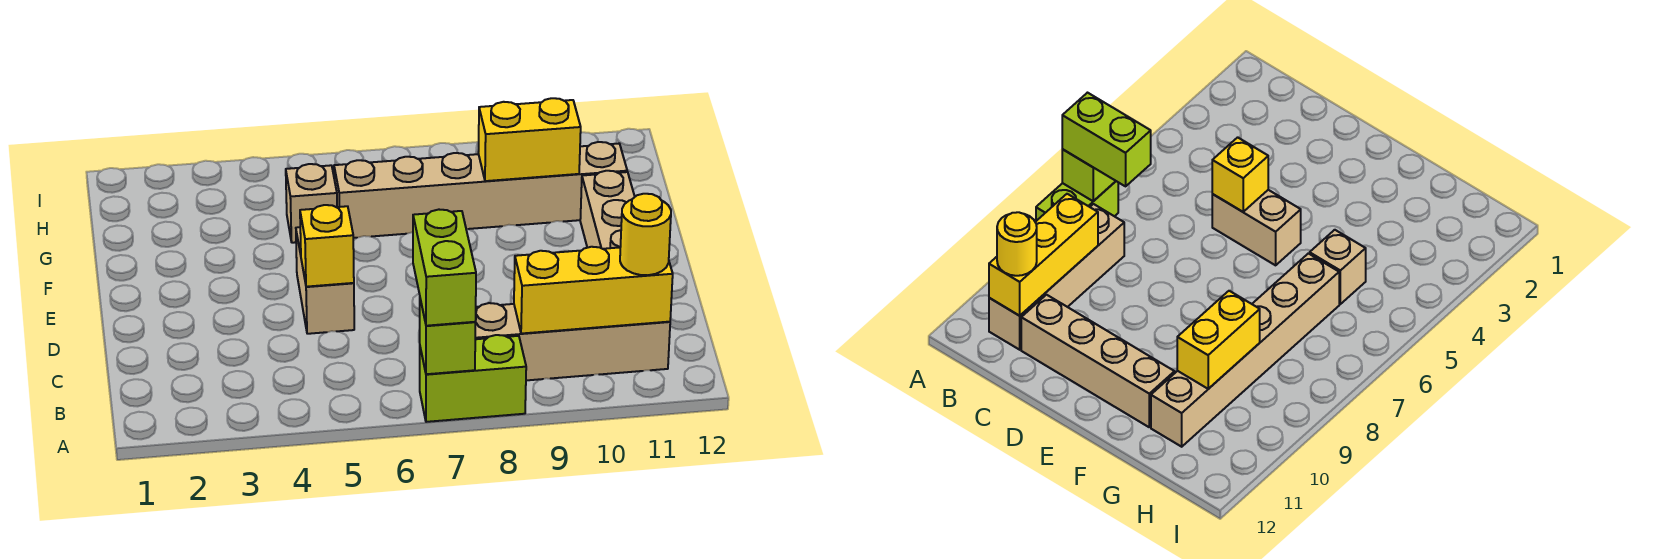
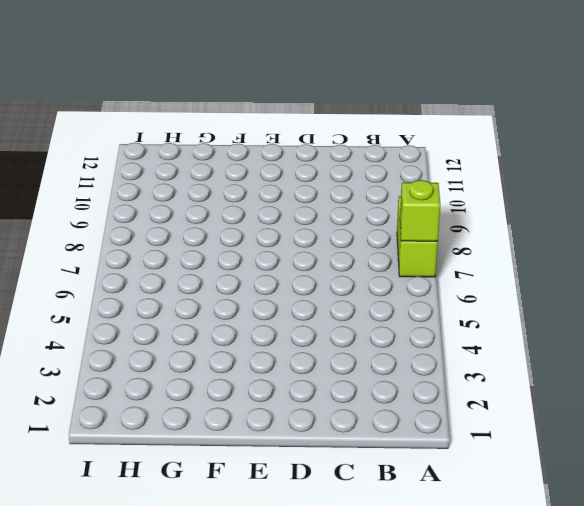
none -> tan brick B8:B11 level 1
none -> tan brick C11:F11 level 1
none -> tan brick D5:E5 level 1

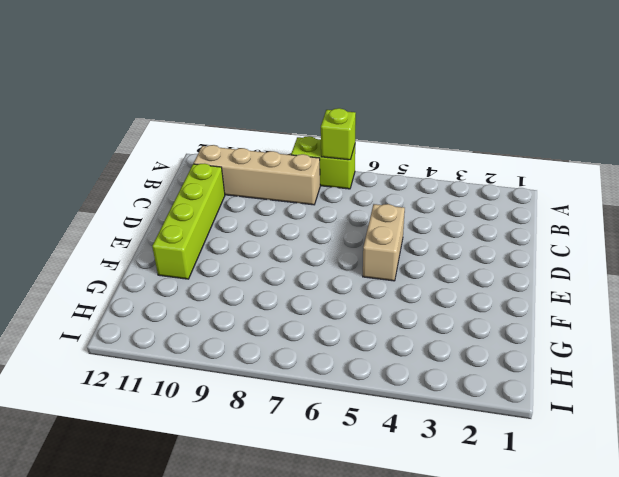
lime brick C11:F11 level 1 -> tan brick C11:F11 level 1
none -> tan brick G5 level 1
none -> tan brick G6:G11 level 1
none -> yellow brick B9:B11 level 2

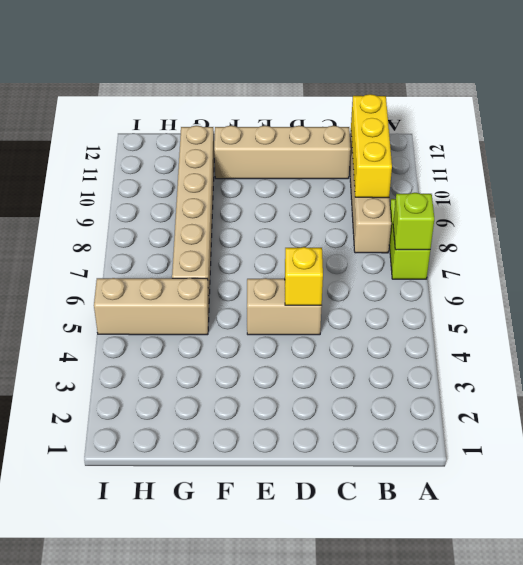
tan brick G5:I5 level 1 -> tan brick G5 level 1
none -> yellow brick G9:G10 level 2
none -> lime brick A7:B7 level 3
none -> yellow round brick B11 level 3

